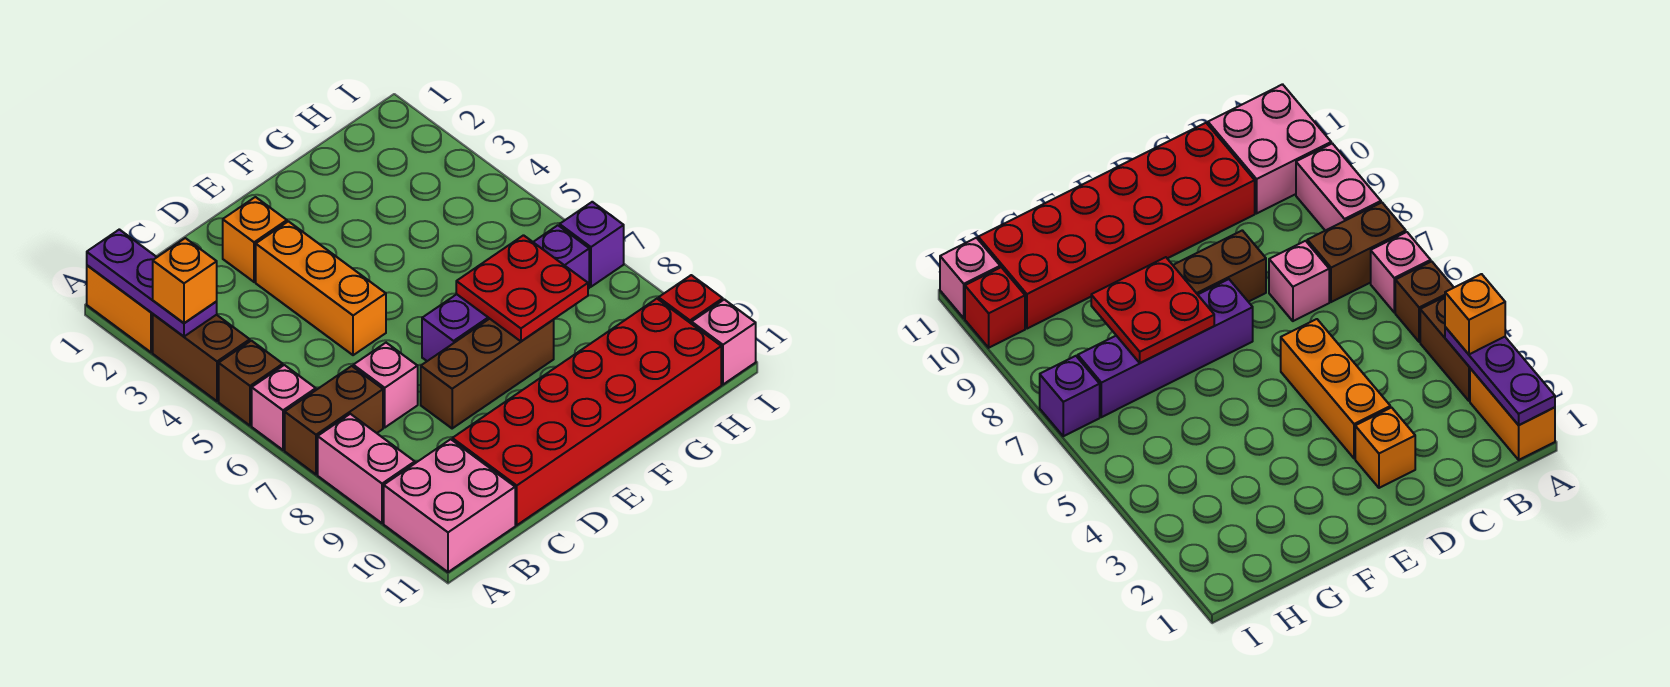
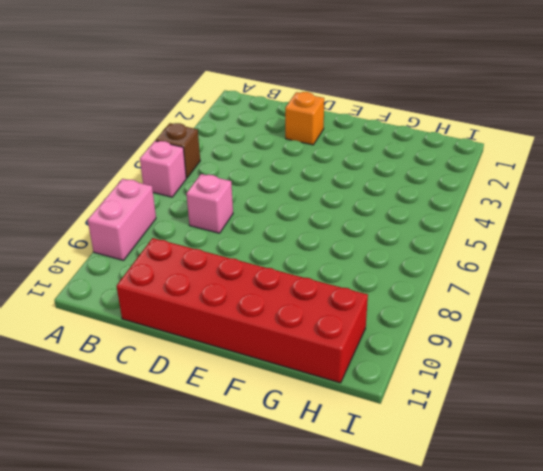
none -> orange brick A1:A2 level 1
none -> brown brick A3:A4 level 1
none -> brown brick A7:B7 level 1

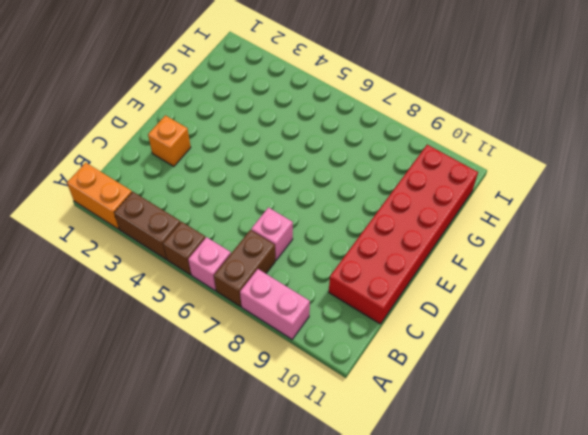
none -> pink brick A10:B11 level 1
none -> orange brick D3:D5 level 1
none -> brown brick D8:F8 level 1

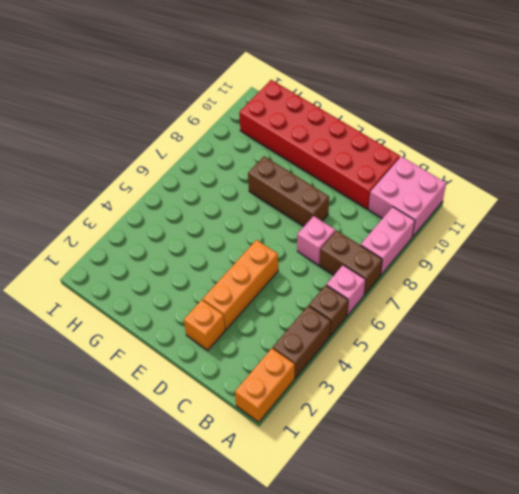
none -> purple brick E7:H7 level 1
none -> purple brick I7 level 1
none -> red brick I10 level 1

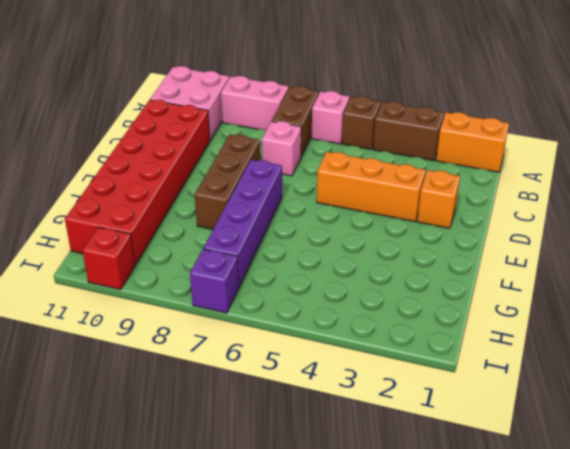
none -> pink brick I11 level 1
none -> purple plate A1:A3 level 2
none -> red plate F7:G8 level 2

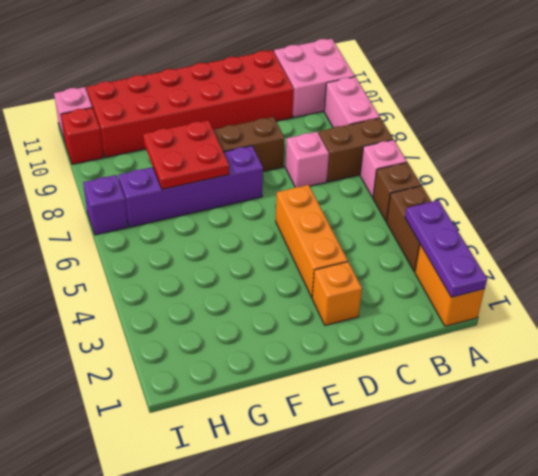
none -> orange brick A3 level 3

